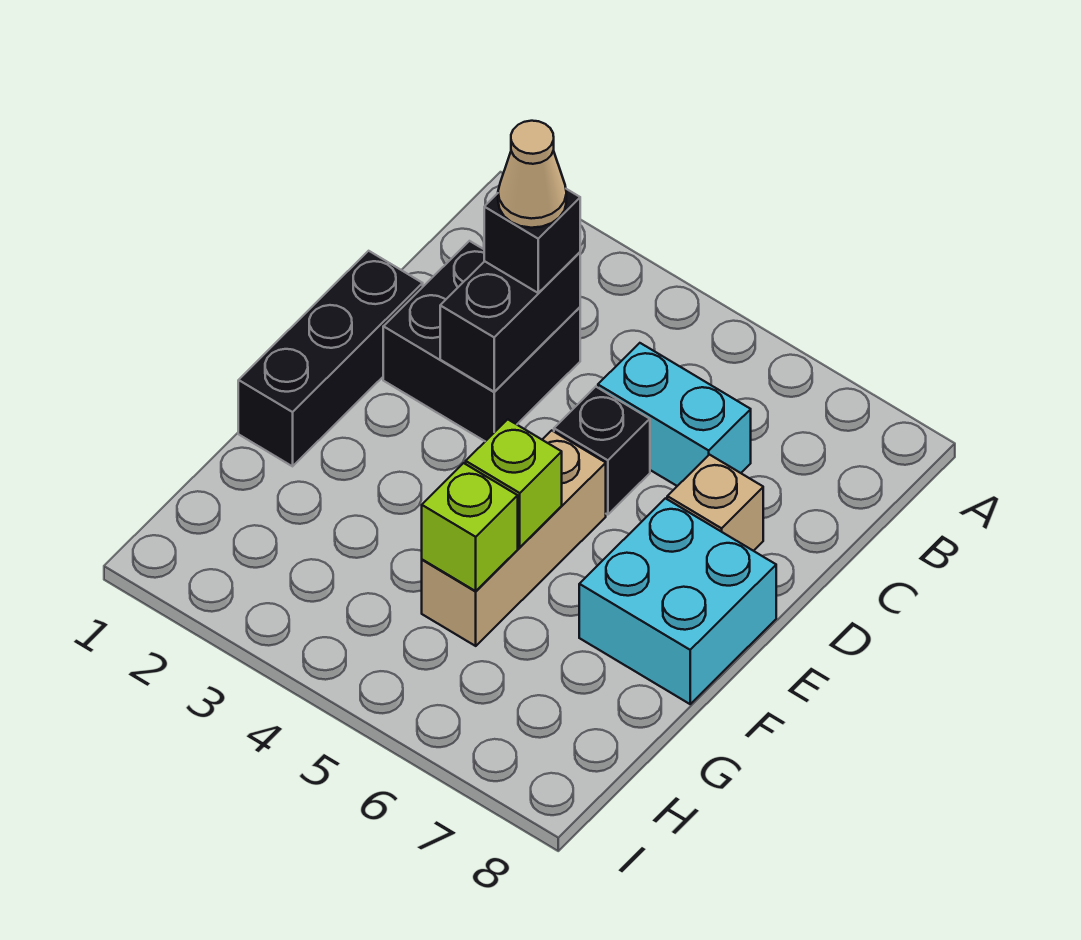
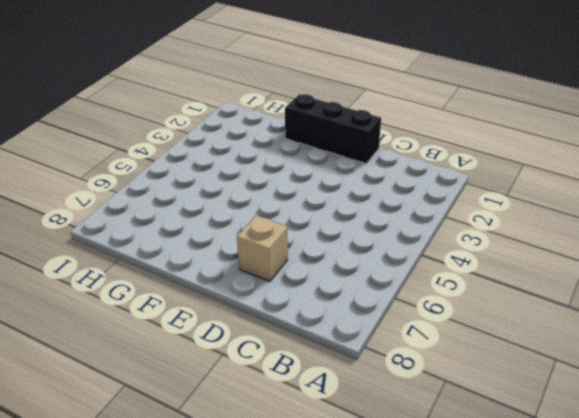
none -> black brick C2:D3 level 1
none -> cyan brick C5:C6 level 1
none -> black brick D5 level 1

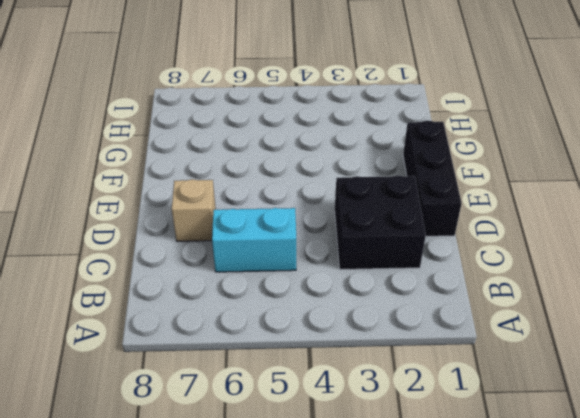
none -> black brick D5 level 1
none -> tan brick E5:G5 level 1
none -> cyan brick E7:F8 level 1

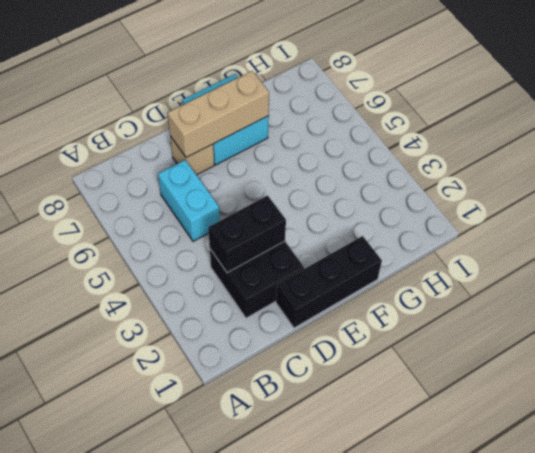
tan brick D7:F7 level 2 -> tan brick E5:G5 level 1
none -> black brick D5 level 1
none -> lime brick F5 level 2
none -> lime brick G5 level 2

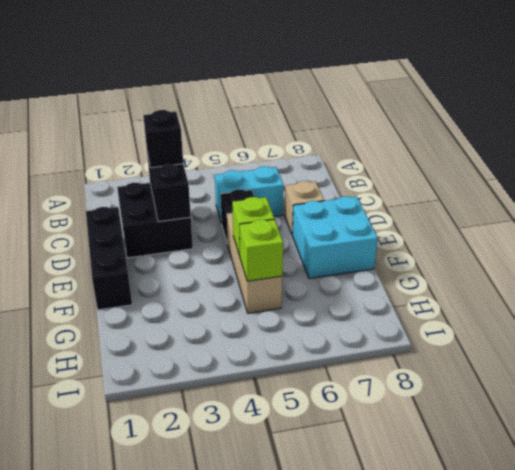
none -> tan cone C3 level 4

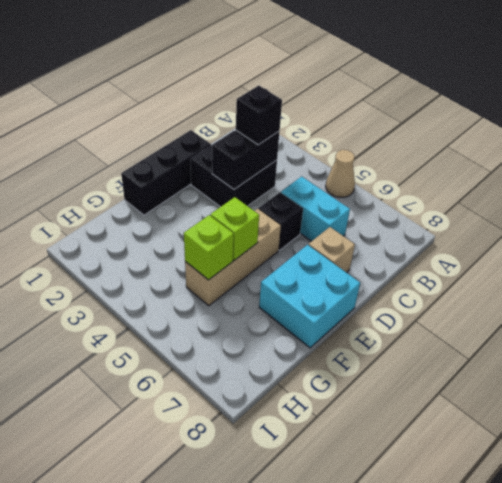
tan cone A5 level 1 -> tan cone C3 level 4

